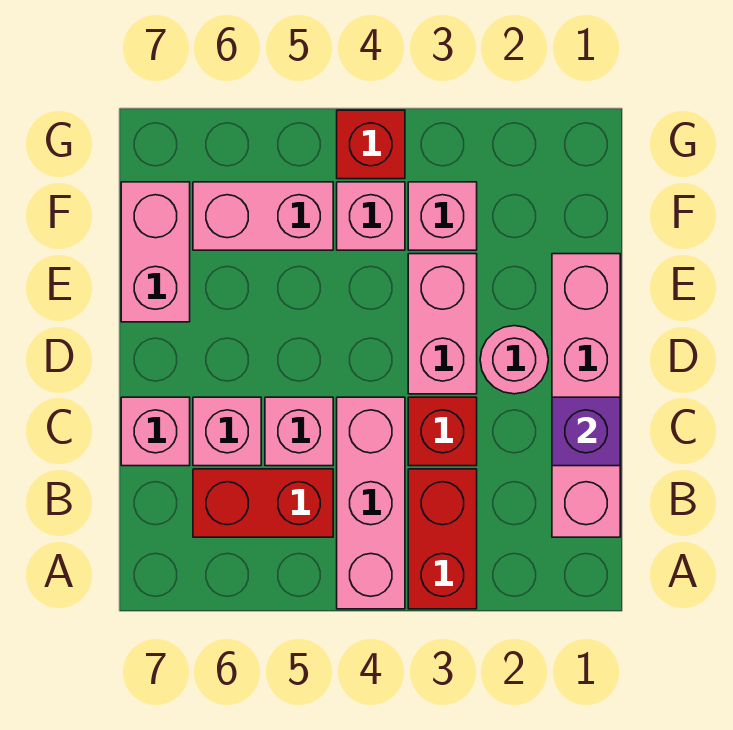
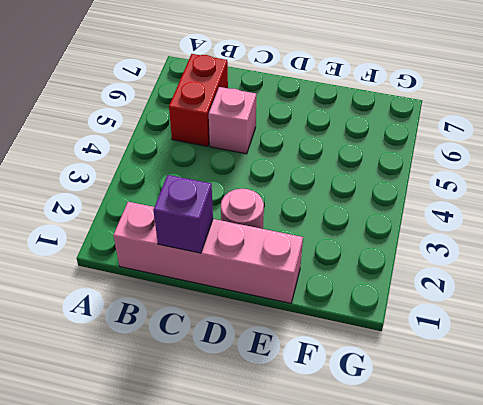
none -> red brick A3:B3 level 1
none -> pink brick A4:C4 level 1
none -> red brick C3 level 1

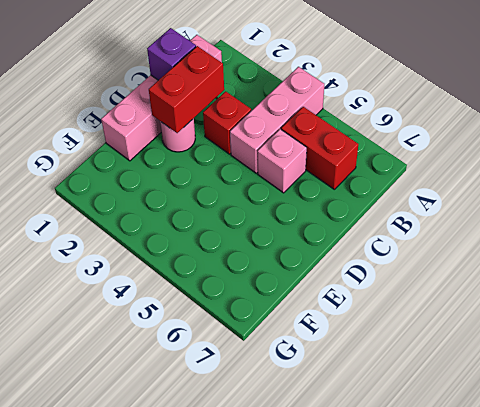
red brick C2:D2 level 2 -> red brick A3:B3 level 1
none -> pink brick C6 level 1
none -> pink brick C7 level 1
none -> pink brick D3:E3 level 1

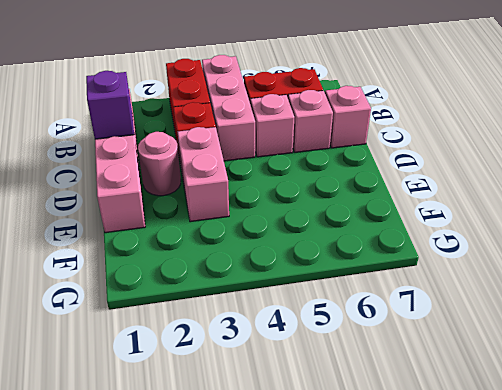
none -> pink brick E7:F7 level 1
none -> pink brick F3 level 1
none -> pink brick F4 level 1

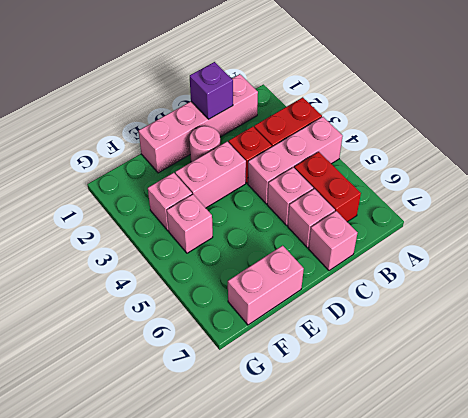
none -> pink brick F5:F6 level 1
none -> red brick G4 level 1

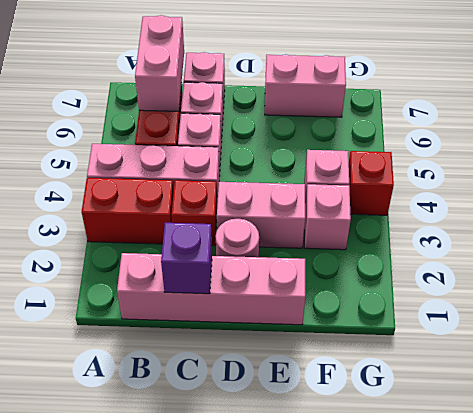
pink brick B6:B7 level 2 -> pink brick F5:F6 level 1

